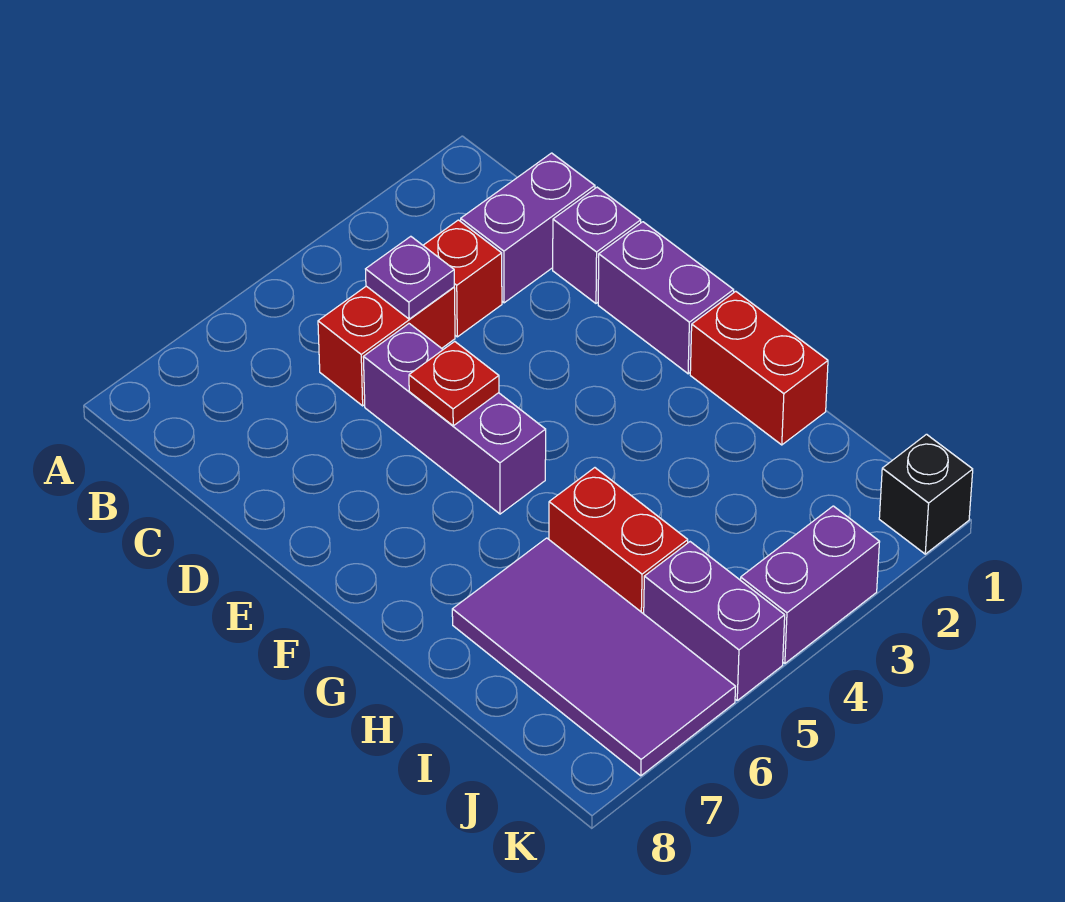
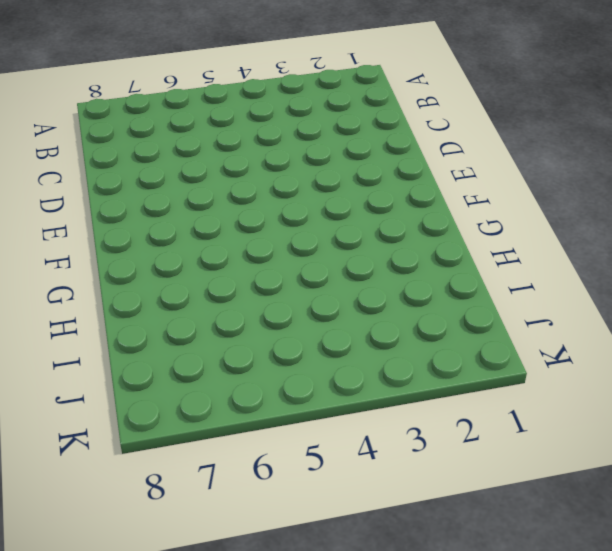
none -> purple brick C1:C2 level 1
none -> red brick C3 level 1
none -> red brick C4:C5 level 1

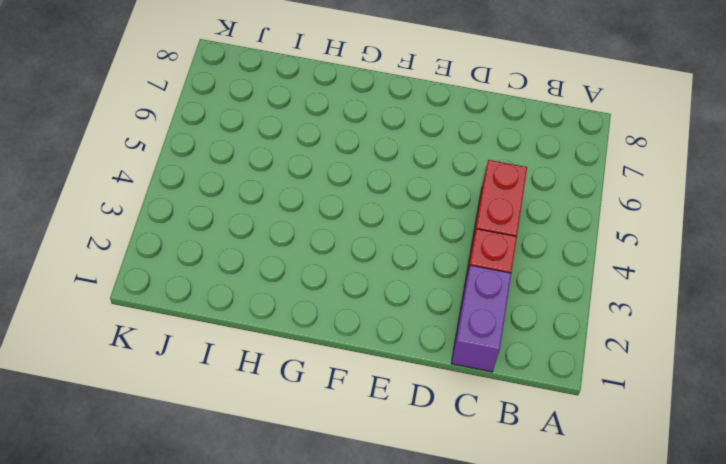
none -> purple brick D1 level 1
none -> purple brick D5:F5 level 1
none -> purple brick E1:F1 level 1

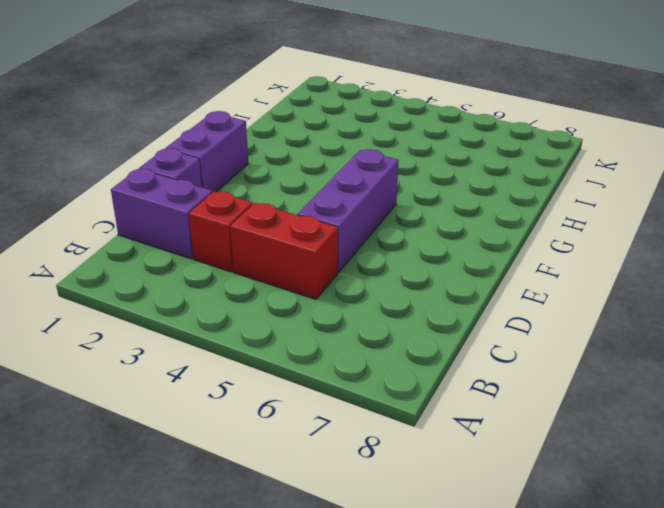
none -> red brick G1:H1 level 1
none -> red brick H5:I5 level 1
none -> purple tile H6:K7 level 1

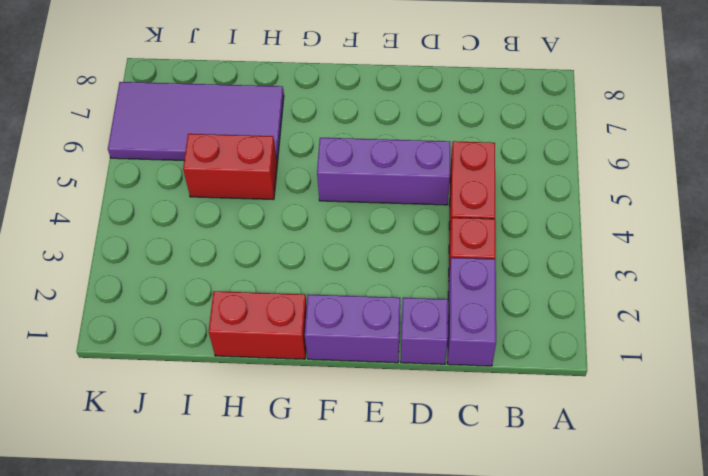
none -> purple brick J5:K5 level 1
none -> black brick K1 level 1
none -> purple brick K3:K4 level 1

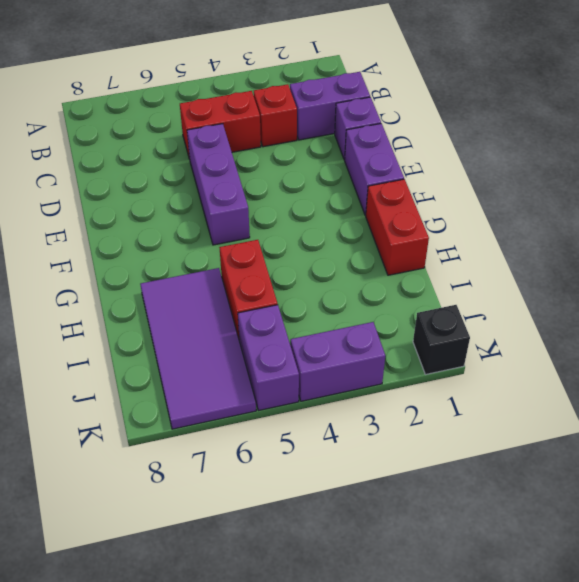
none -> purple plate C4 level 2
none -> red plate E5 level 2

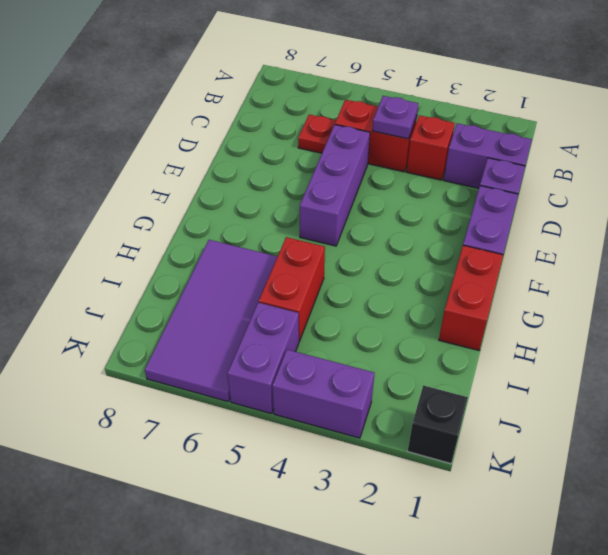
red plate C6 level 1 -> red plate E5 level 2

